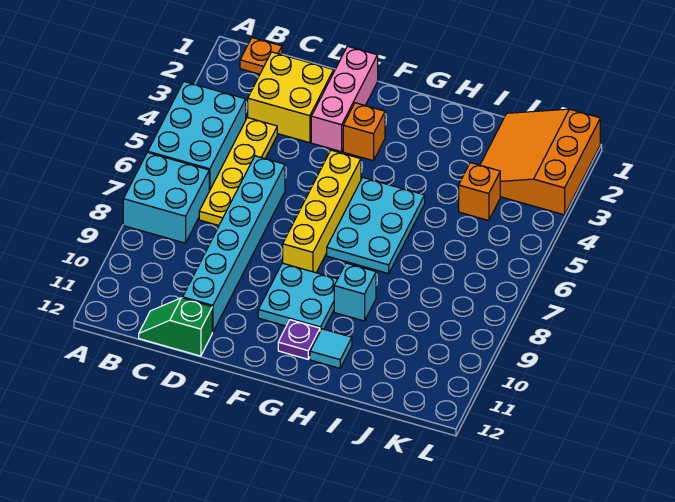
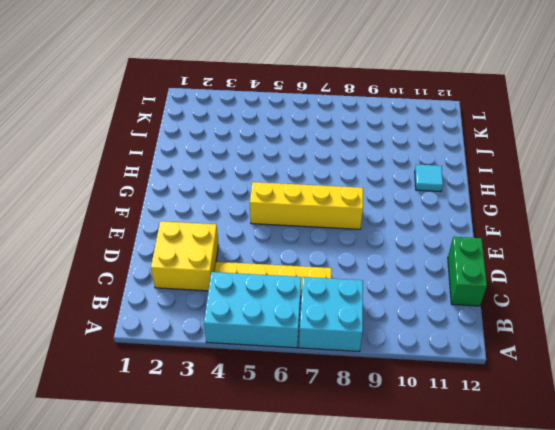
green brick C12:D12 level 1 -> green slope C12:D12 level 1 top D
none -> orange plate B1 level 1
none -> cyan brick D6:D11 level 1
none -> pink brick E1:E3 level 1

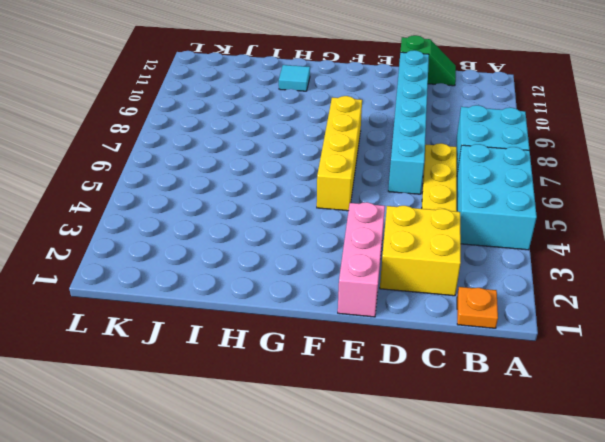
none -> orange brick F3 level 1
none -> cyan plate F9:G10 level 1
none -> cyan plate G5:H7 level 1

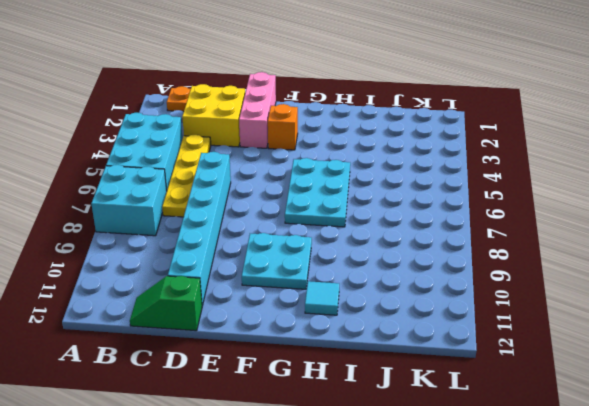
none -> yellow brick F5:F8 level 1
none -> purple plate G11 level 1
none -> cyan brick H9 level 1

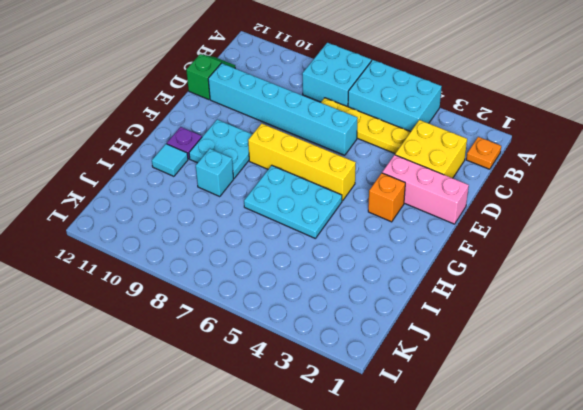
none -> orange slope J1:L3 level 1 top L
none -> orange brick J4 level 1

